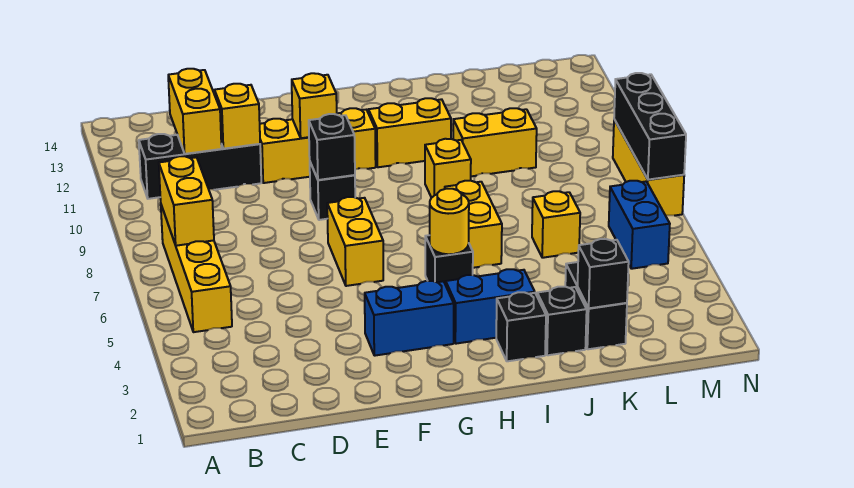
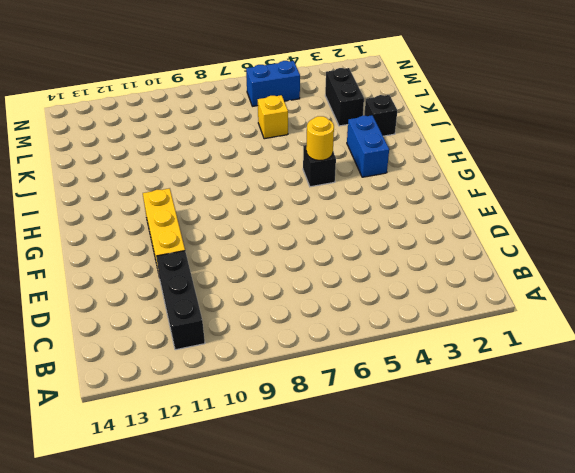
black brick K3:L3 level 1 -> black brick K2:K3 level 1
none -> yellow brick B5:B8 level 1
none -> blue brick F3:G3 level 1
none -> yellow brick F6:F7 level 1

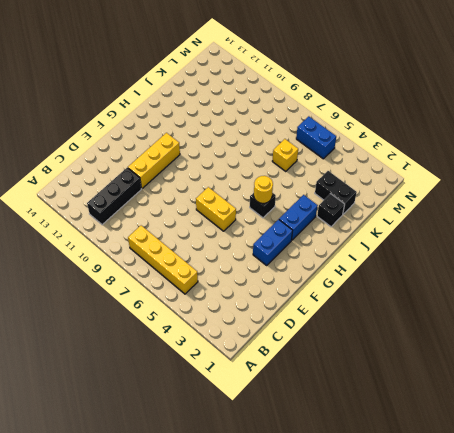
none -> black brick F9 level 1
none -> yellow brick H11:I11 level 1
none -> black brick I2 level 1

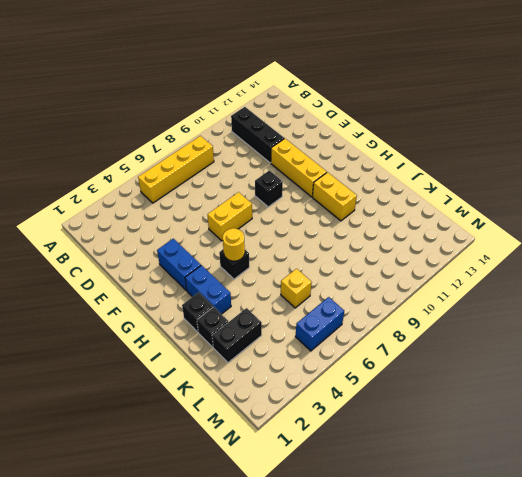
none -> yellow brick I6:I7 level 1
none -> yellow brick I9 level 1
none -> yellow brick J10:K10 level 1

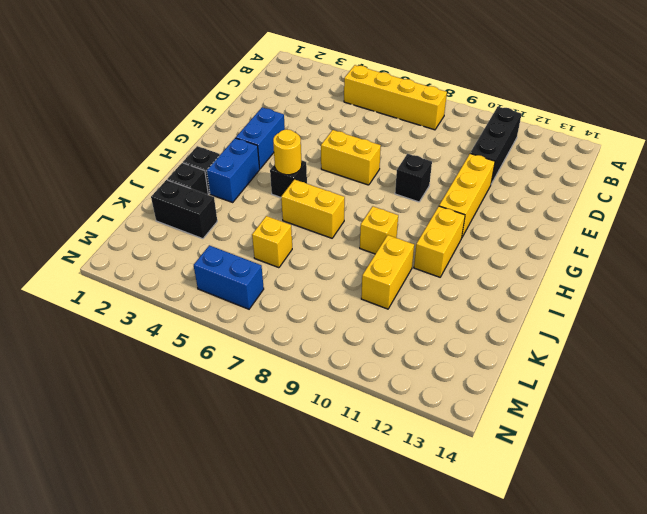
none -> yellow brick N7:N9 level 1
none -> yellow brick B7:B8 level 2
none -> yellow brick C11:C12 level 2

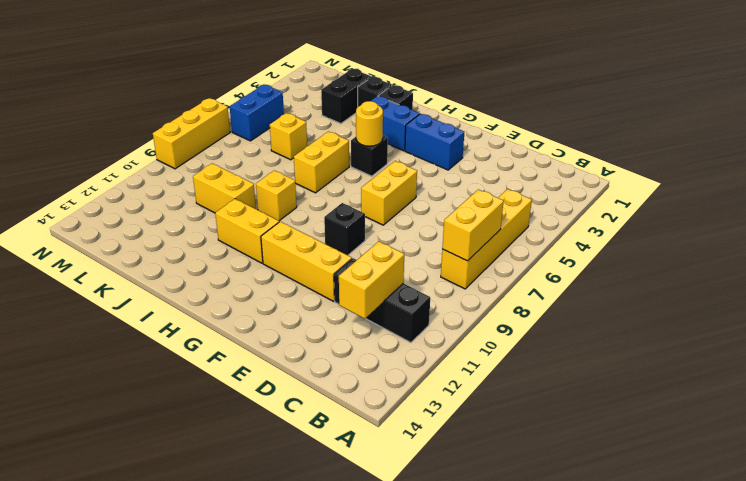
none -> yellow brick D11 level 2
none -> black brick F9 level 2
none -> yellow brick F11 level 2

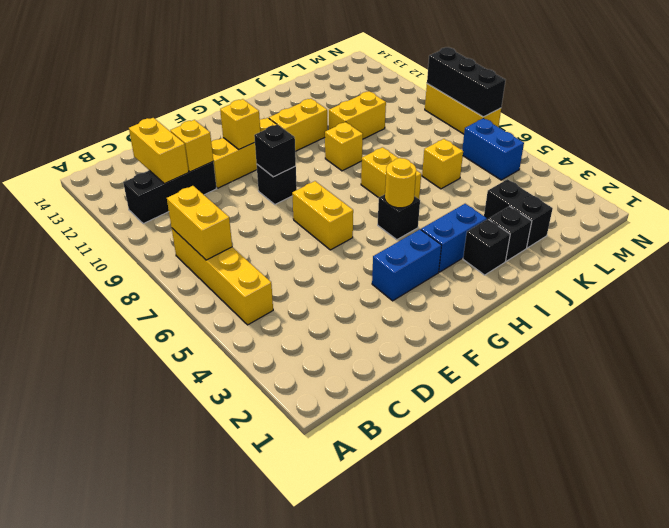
none -> black brick K2 level 2

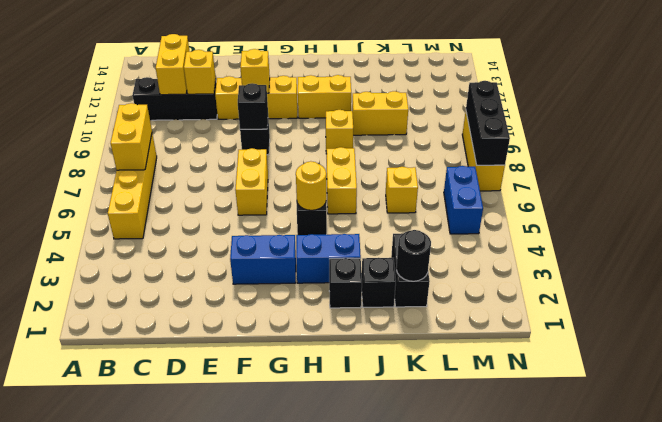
black round brick K2 level 2 -> black brick K2 level 2

